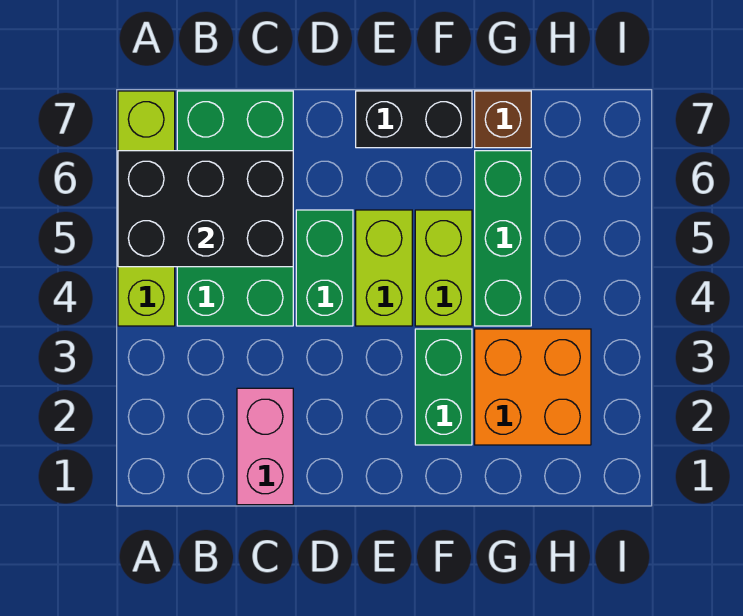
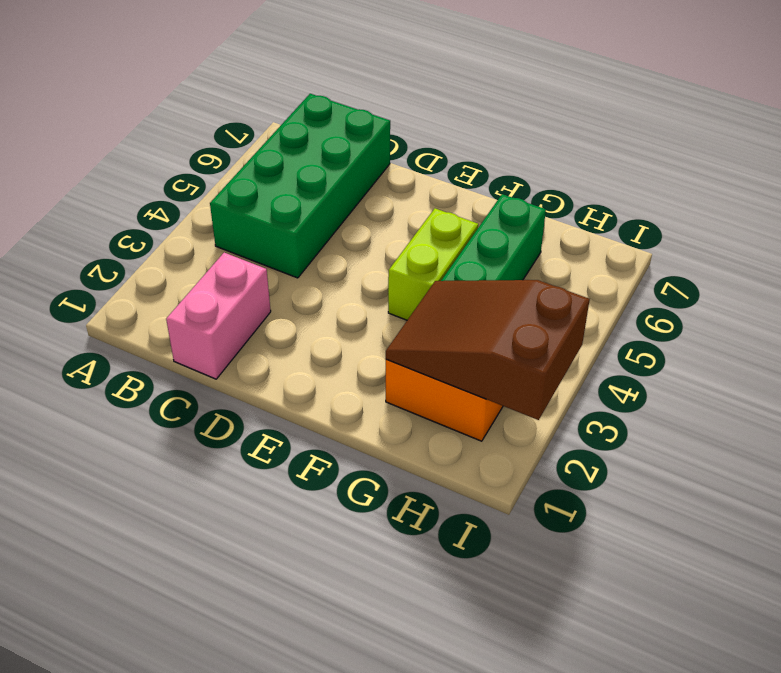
brown slope G2:I3 level 2 top I -> none
none -> lime brick A4:A7 level 1
none -> green brick D4:D5 level 1
none -> lime brick E4:E5 level 1

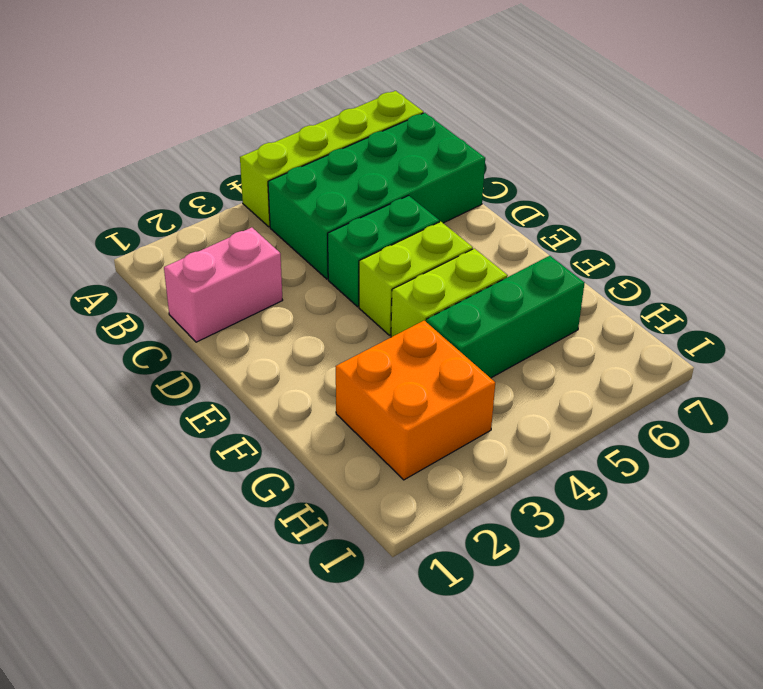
none -> black brick E7:F7 level 1
none -> green brick F2:F3 level 1
none -> brown brick G7 level 1

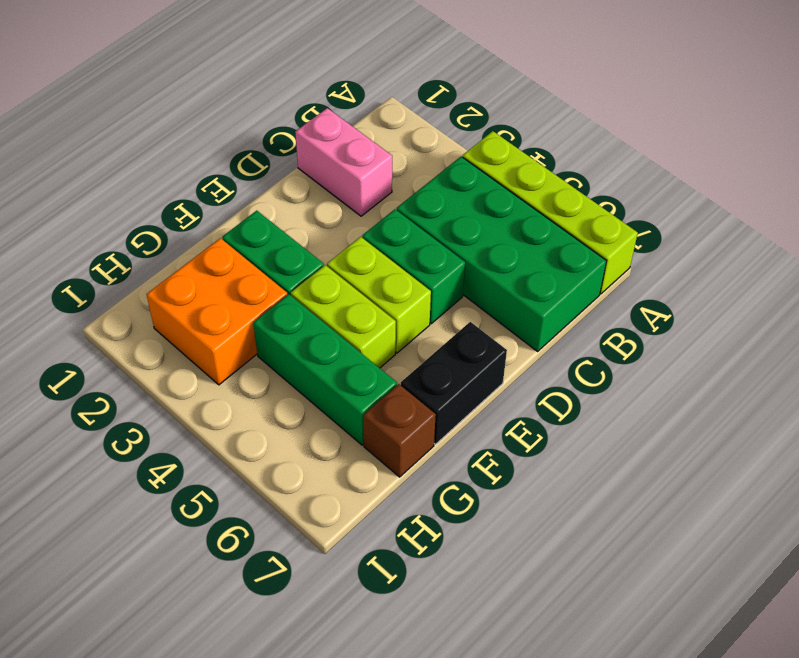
none -> black brick A5:C6 level 2

